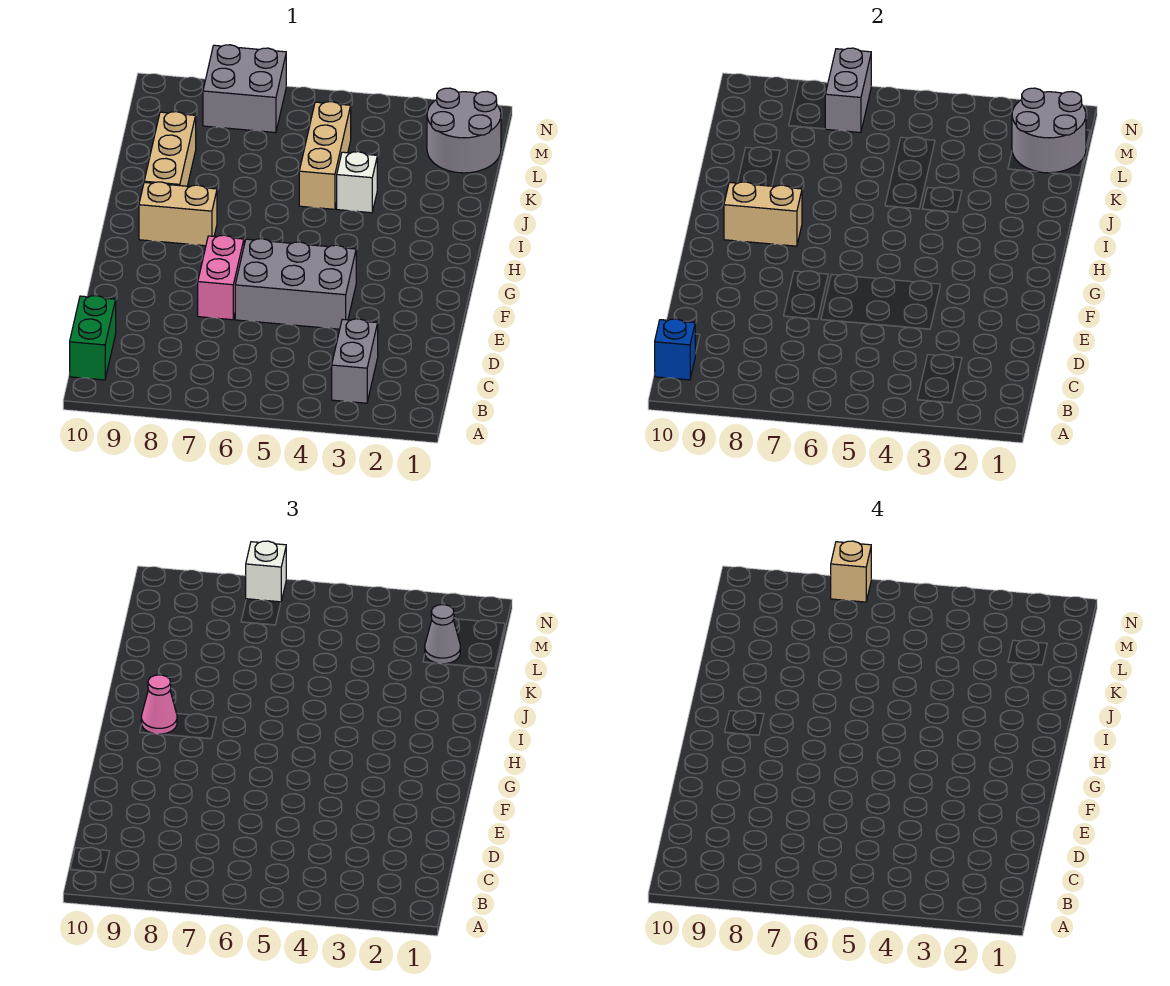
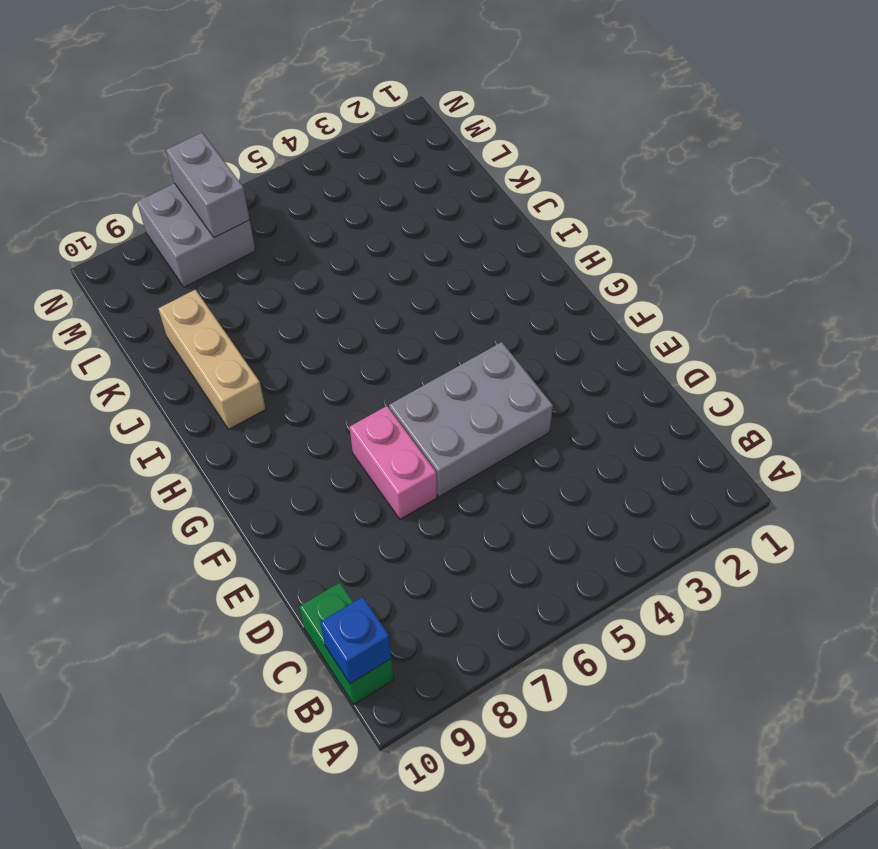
none -> grey brick B3:C3 level 1
none -> tan brick H8:H9 level 1
none -> white brick J4 level 1

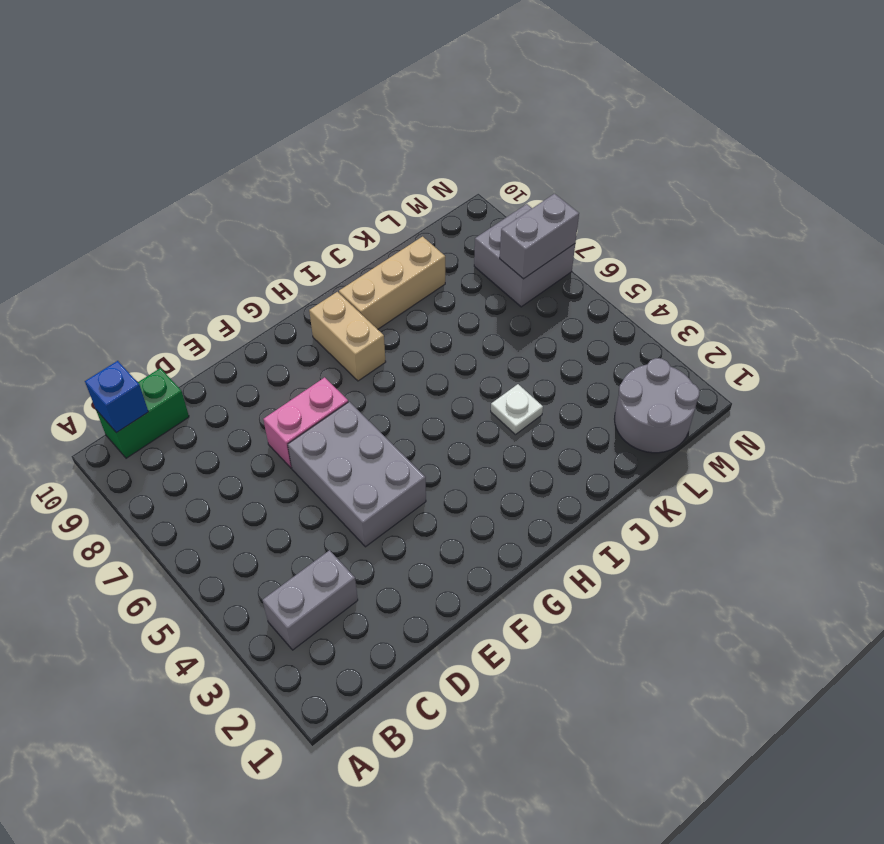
white plate J4 level 1 -> white brick J4 level 1
none -> tan brick J5:L5 level 1
none -> tan brick H8:H9 level 2
none -> grey round brick L1:M2 level 2

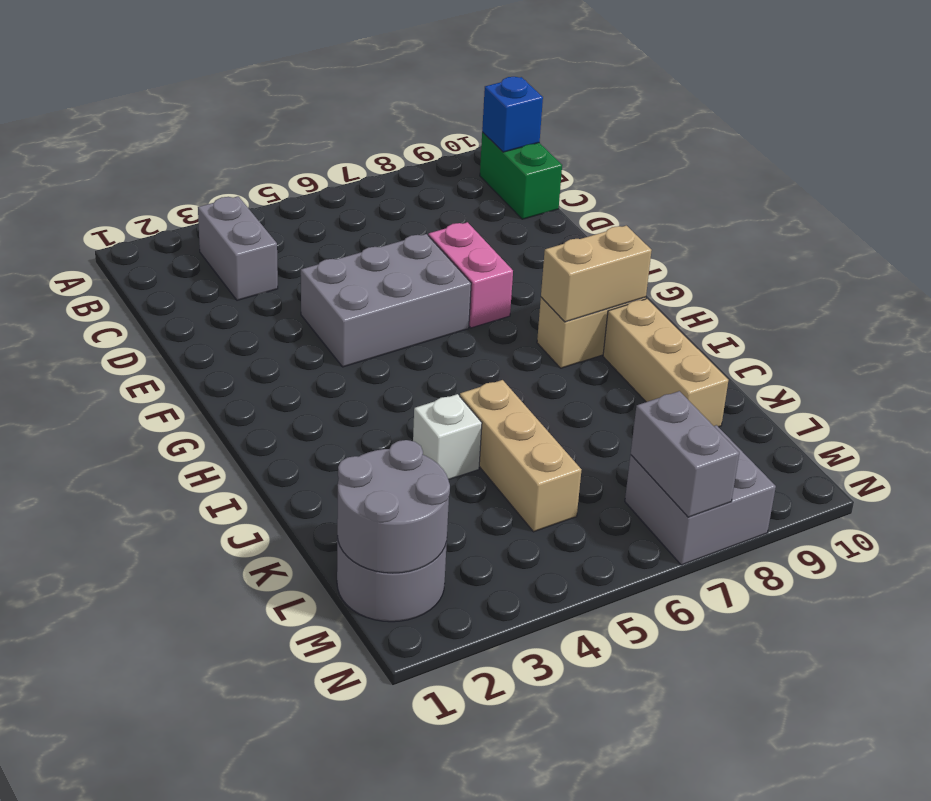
none -> pink cone H9 level 3
none -> grey cone L2 level 3
none -> white brick N7 level 3

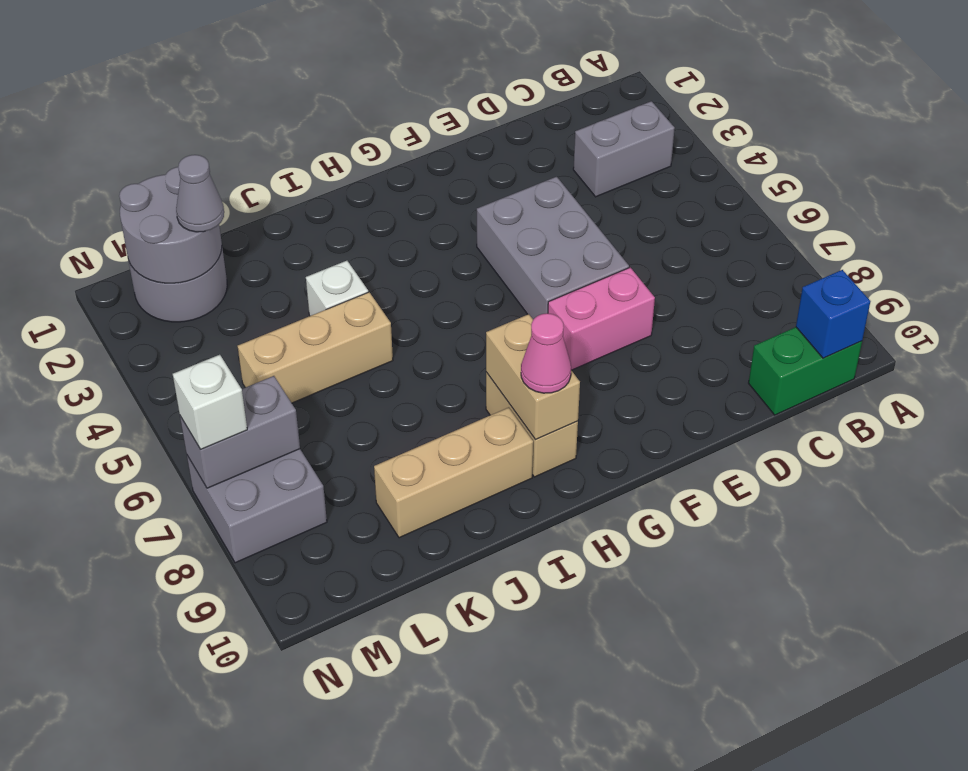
none -> tan brick N7 level 4

